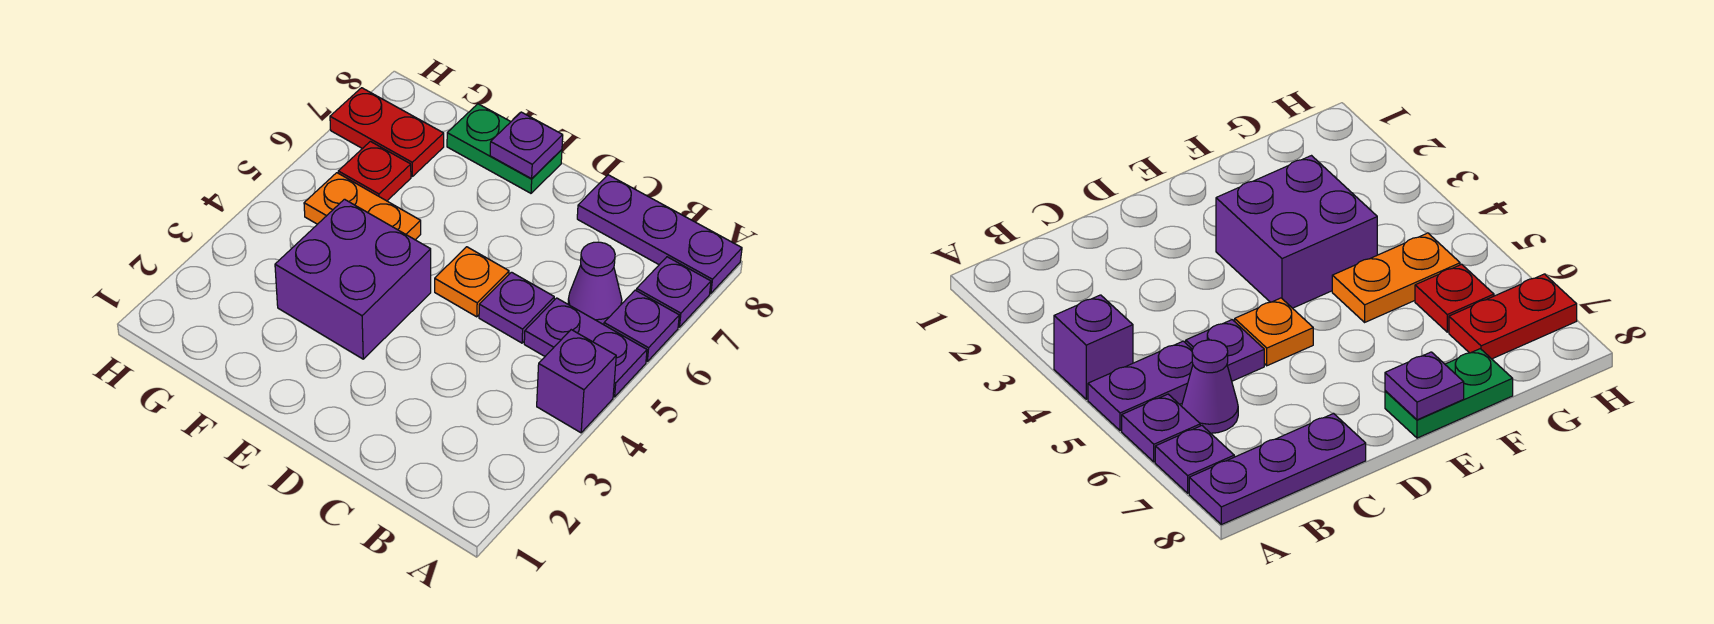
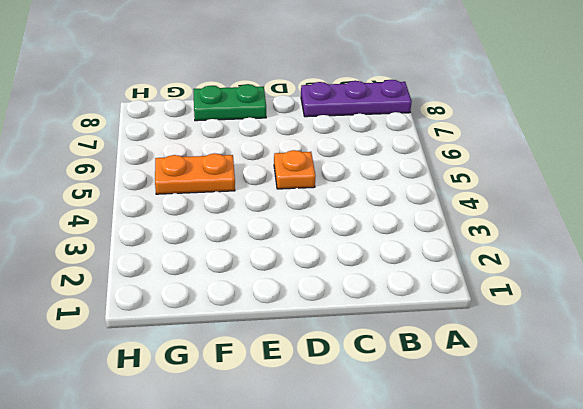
none -> purple brick A4 level 1
none -> purple plate A5:B5 level 1
none -> purple plate A6 level 1

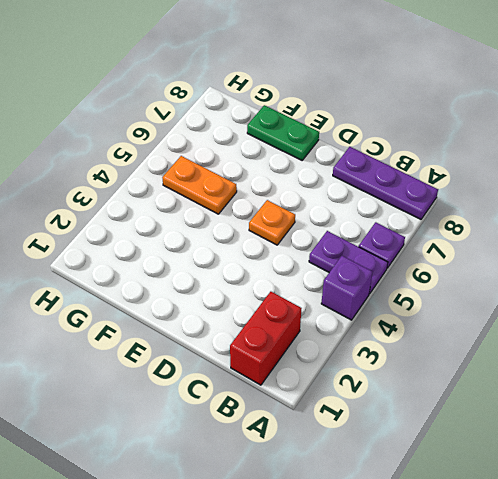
red brick B1:B2 level 1 -> none
none -> purple plate A7 level 1
none -> purple cone B6 level 1
none -> purple plate C5 level 1

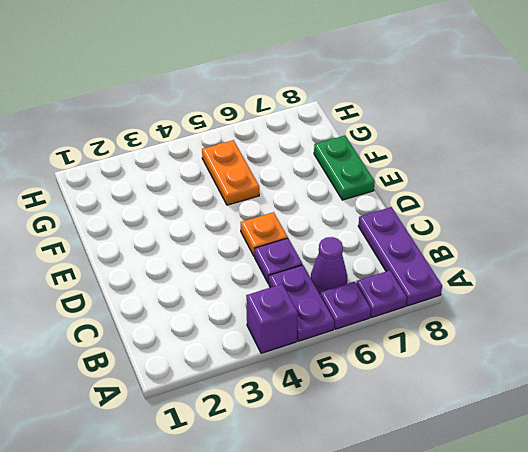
none -> purple brick E3:F4 level 1
none -> red plate G6 level 1
none -> red plate G7:H7 level 1

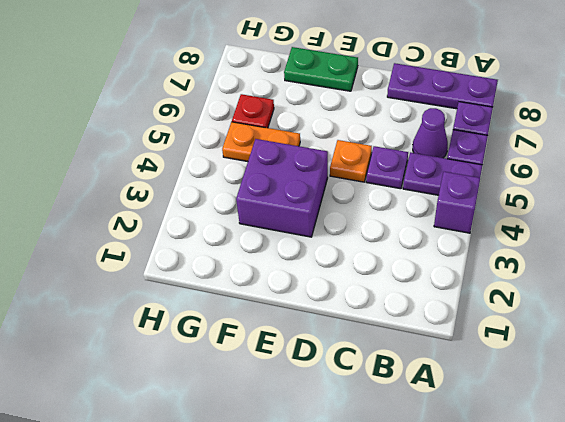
none -> red plate G7:H7 level 1
none -> purple plate E8 level 2

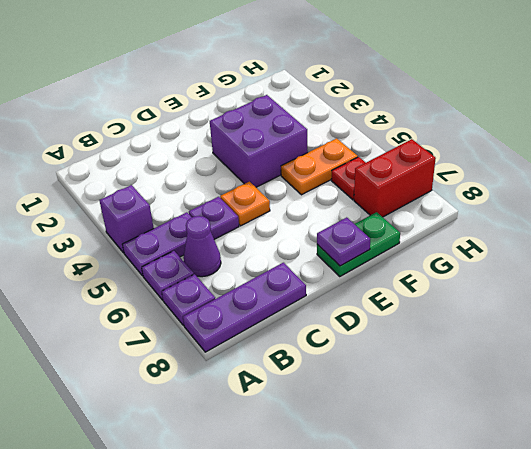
red brick G7:H7 level 1 -> red plate G7:H7 level 1

